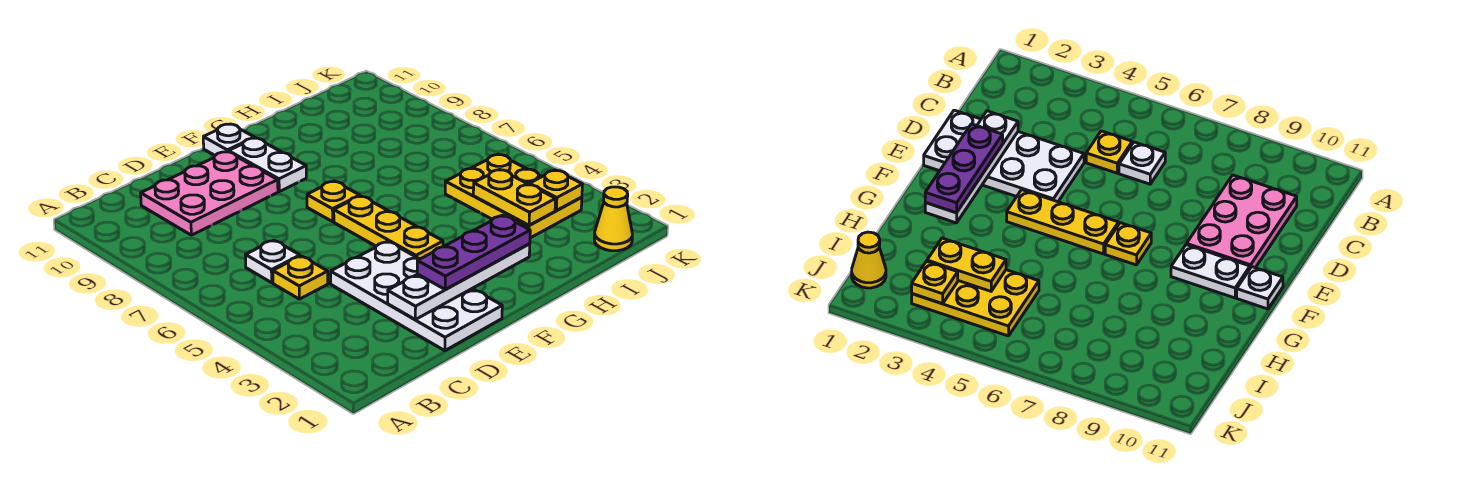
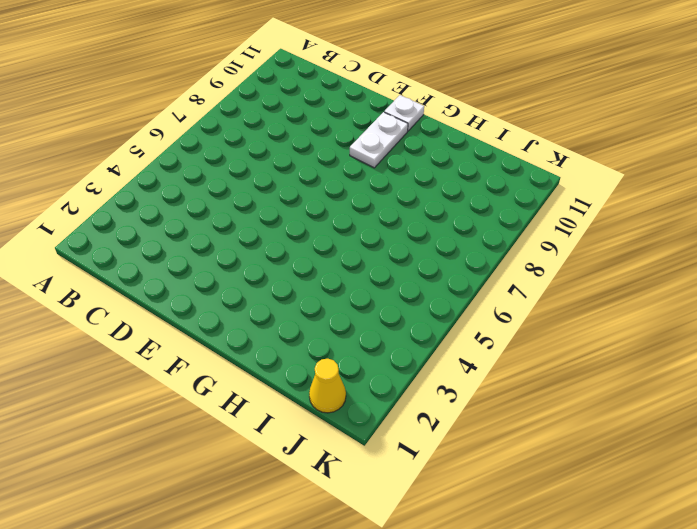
none -> yellow plate C5 level 1
none -> white plate C6 level 1
none -> pink plate C9:E10 level 1

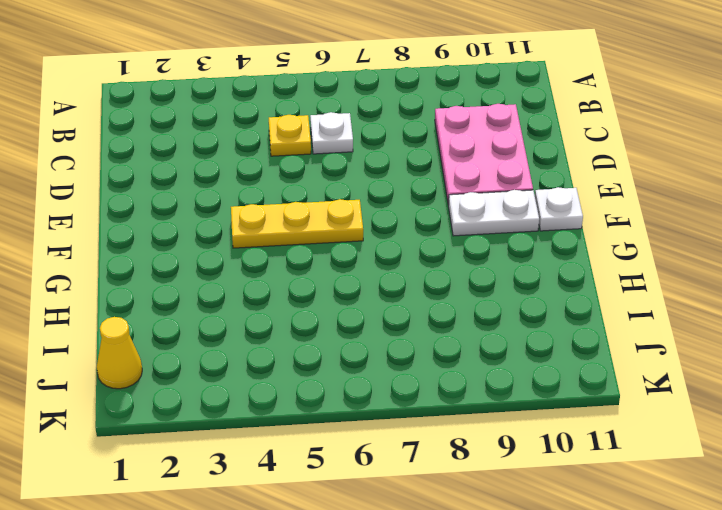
none -> white plate D1:E4 level 1
none -> yellow plate F7 level 1
none -> yellow plate I3:J5 level 1

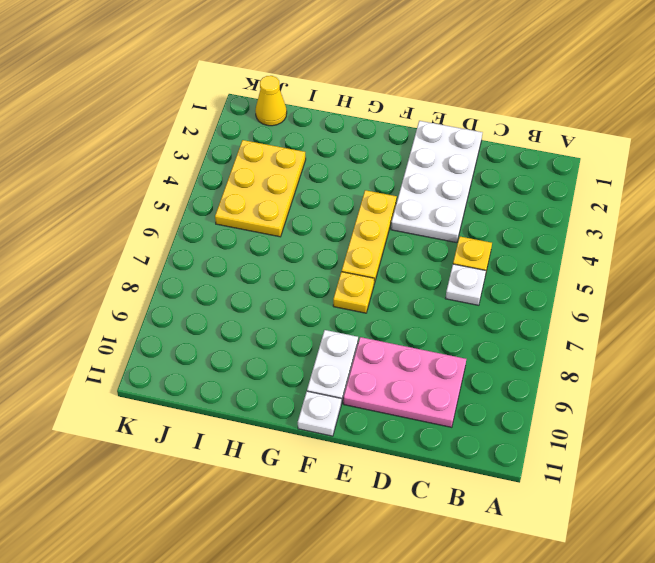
none -> white plate D2:G2 level 2
none -> yellow plate I3:I4 level 2
none -> yellow plate J3 level 2

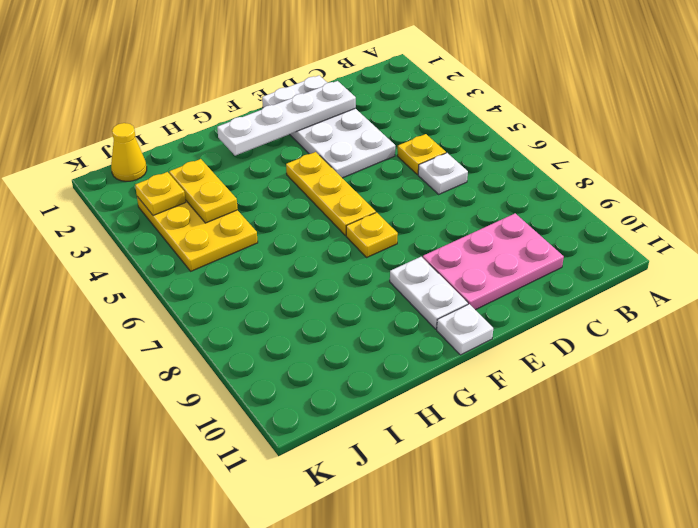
none -> purple plate E2:G2 level 3

